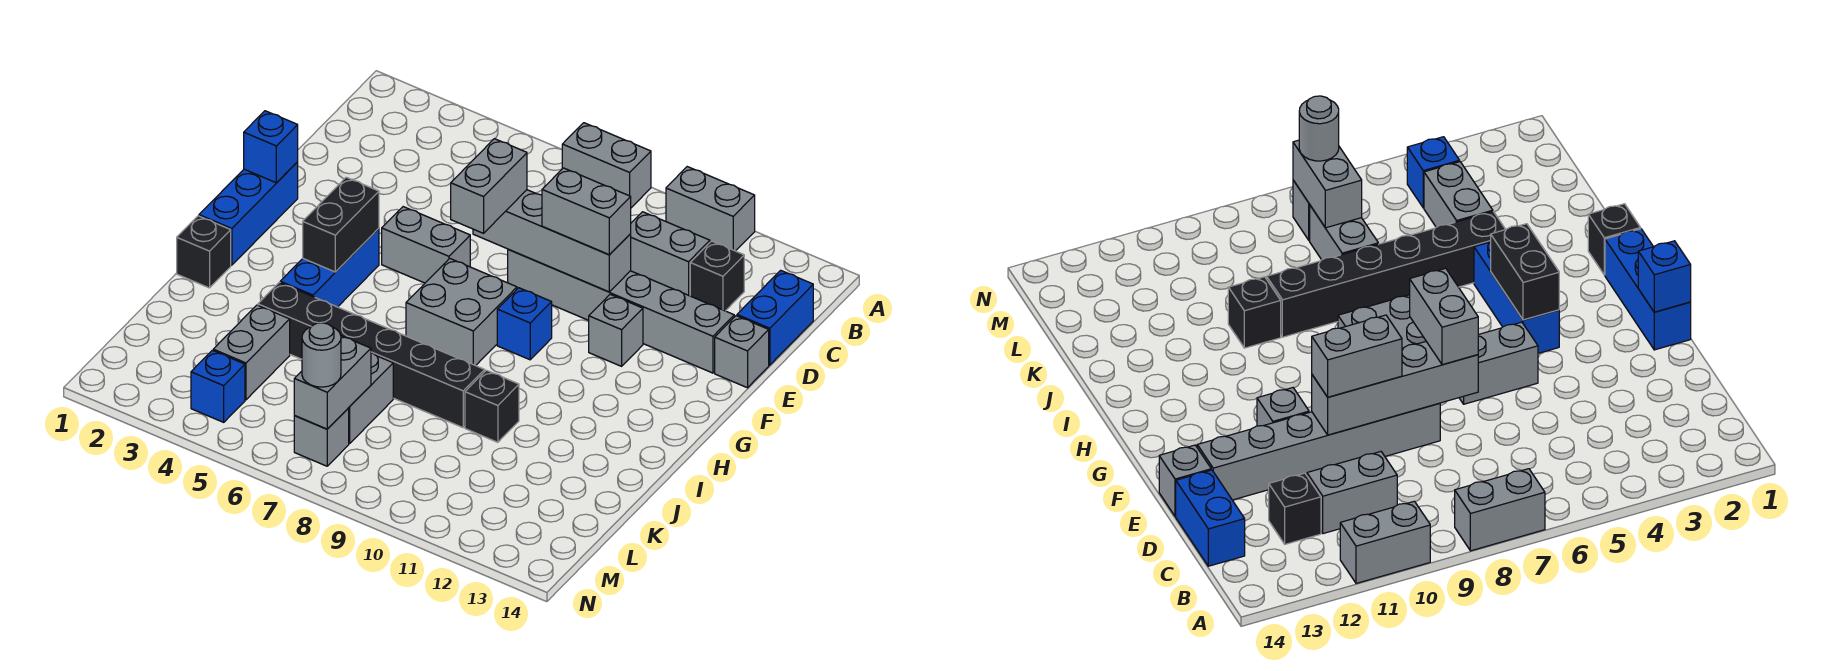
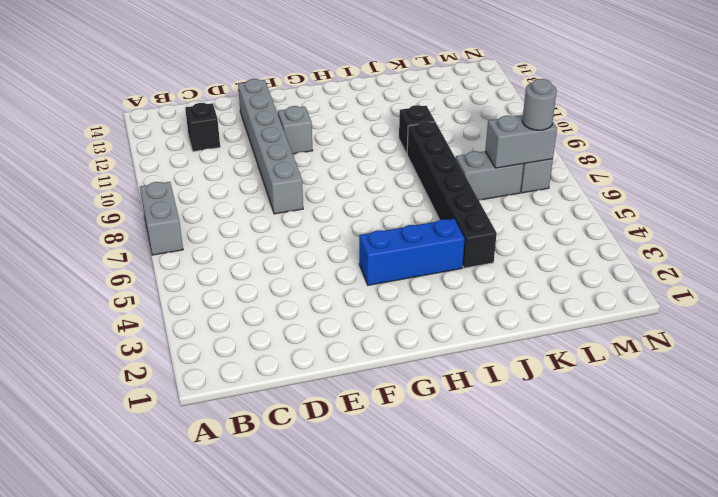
none -> grey brick A10:A11 level 1
none -> grey brick C10:C11 level 1
none -> blue brick C14:D14 level 1

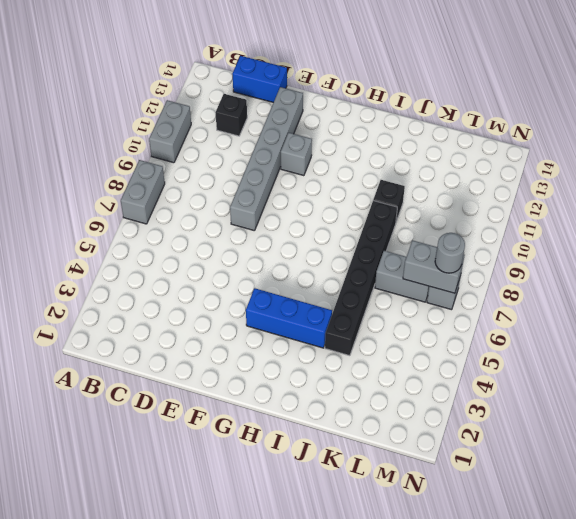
none -> grey brick C10:C11 level 1
none -> grey brick E14 level 1
none -> blue brick F1:H1 level 1

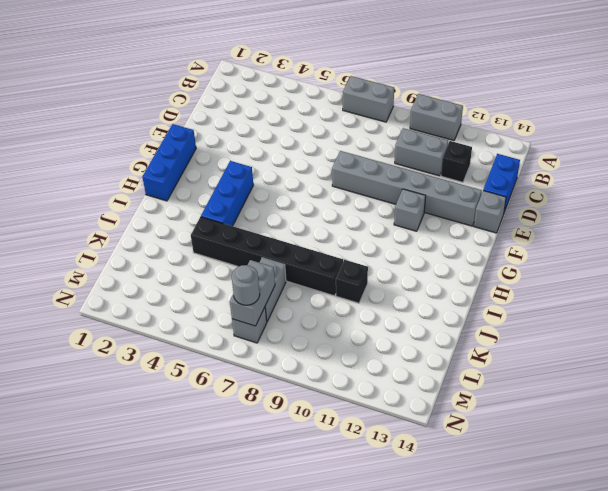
none -> grey brick F5:F6 level 1
none -> grey brick G7:H8 level 1
none -> blue brick G9 level 1

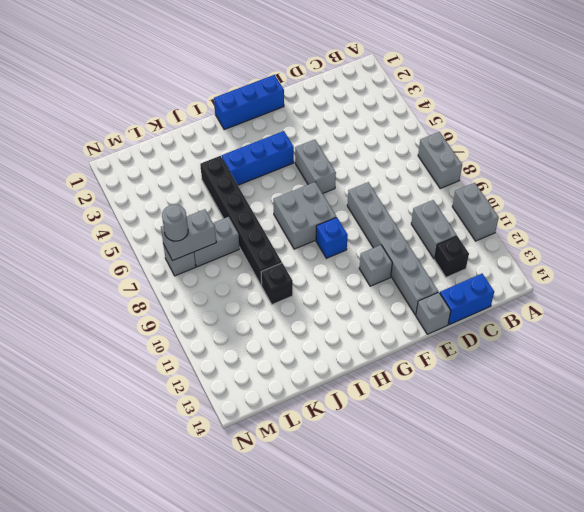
none -> black brick I1 level 1
none -> grey brick K4:L4 level 1
none -> blue brick M4 level 1

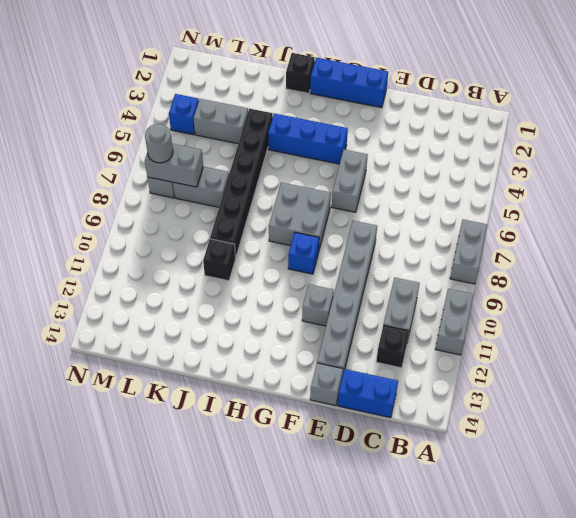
none -> grey brick E7:E10 level 2
none -> blue brick F1 level 2
none -> black brick G4:H4 level 2

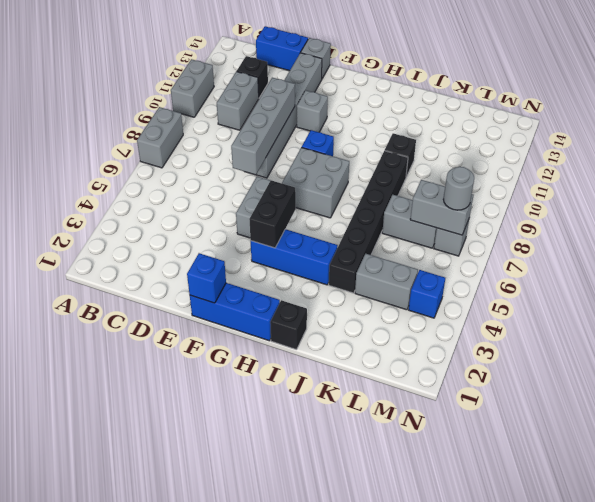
black brick G4:G5 level 2 -> black brick G4:H4 level 2
none -> grey brick E7:F7 level 3
none -> grey brick E9:E10 level 3

